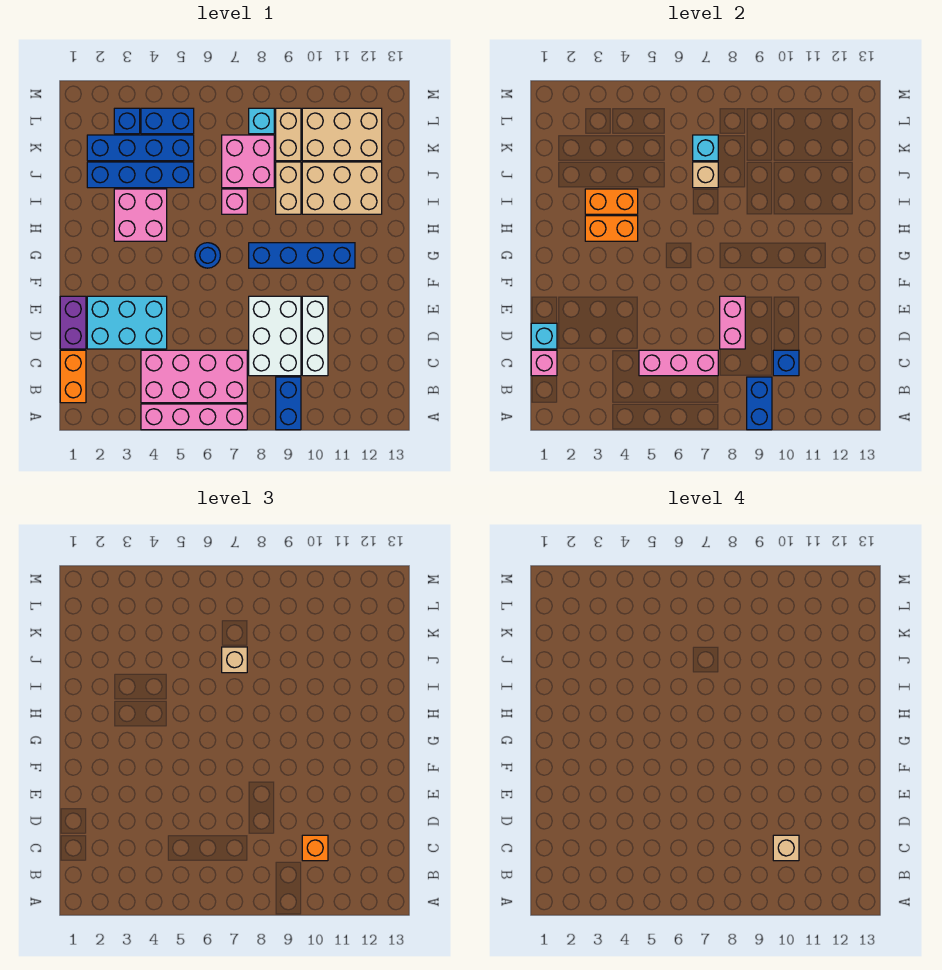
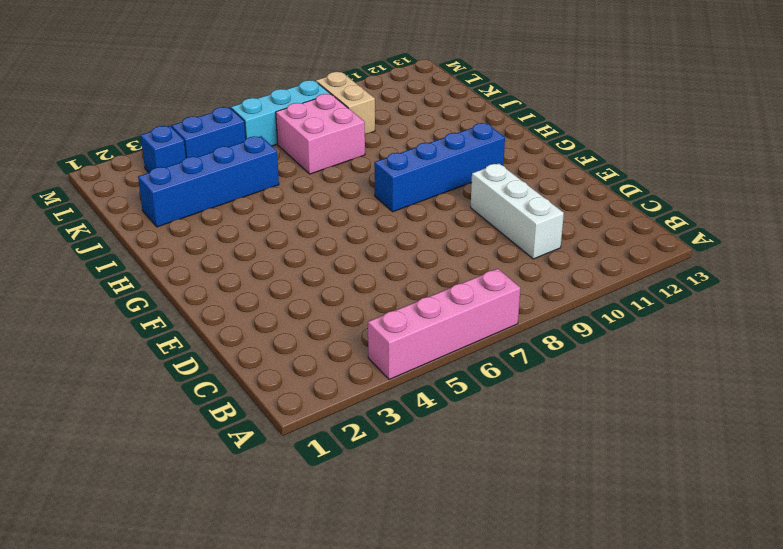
cyan brick L6:L8 level 1 -> cyan brick L8 level 1
none -> blue brick A9:B9 level 1
none -> orange brick B1:C1 level 1
none -> pink brick B4:C7 level 1
none -> white brick C8:E9 level 1

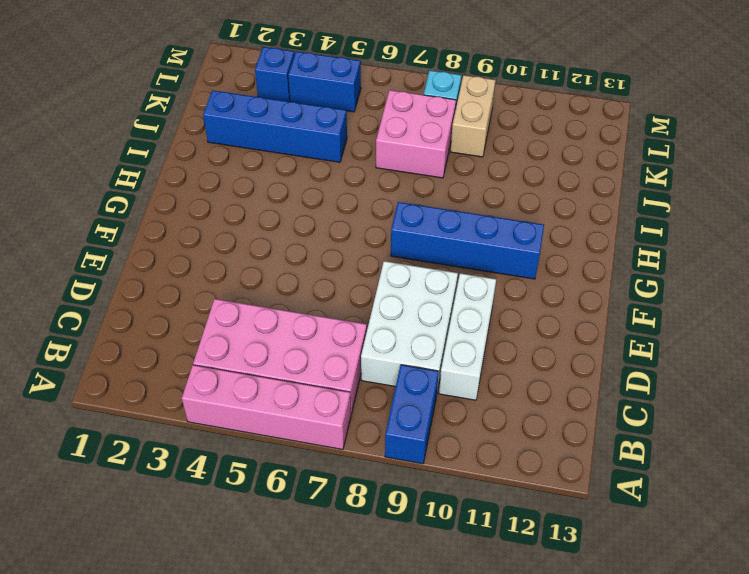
none -> orange brick B1:C1 level 1
none -> purple brick D1:E1 level 1
none -> cyan brick D2:E4 level 1
none -> blue round brick G6 level 1

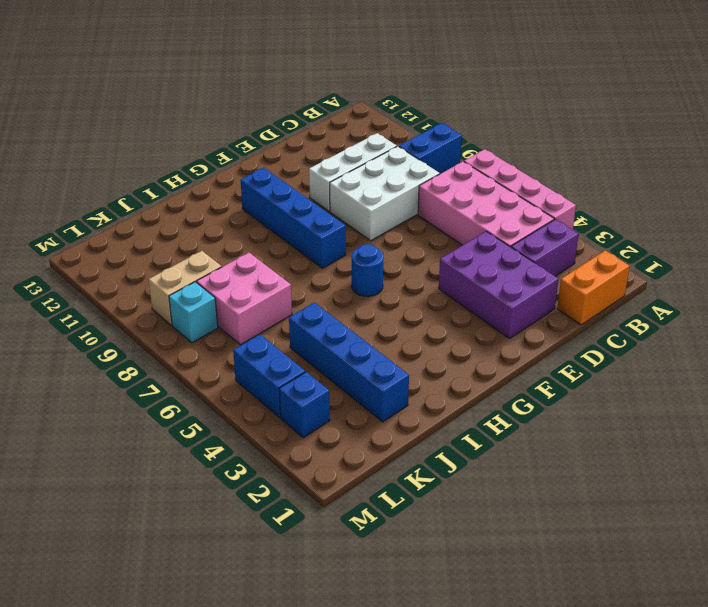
purple brick B3:C3 level 1 -> purple brick D1:E1 level 1
purple brick D2:E4 level 1 -> cyan brick D2:E4 level 1
none -> pink brick H3:I4 level 1
none -> pink brick I7 level 1
none -> tan brick I9:J9 level 1
none -> tan brick I10:J12 level 1

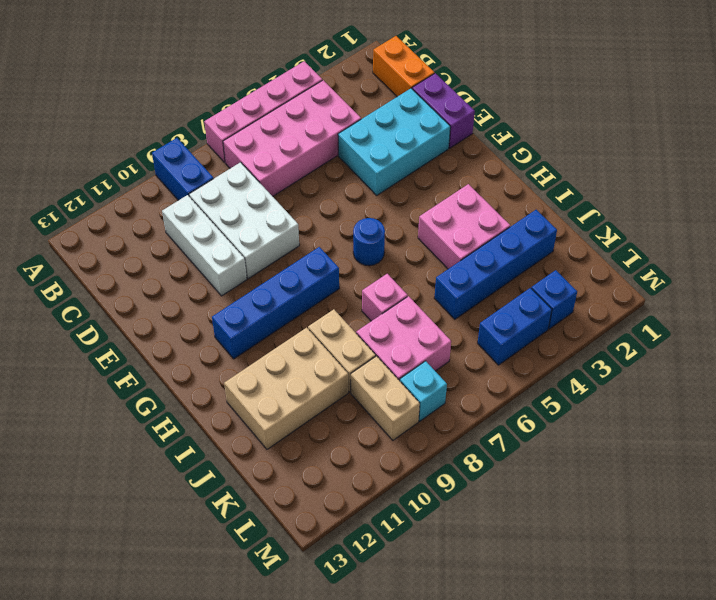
none -> blue brick K2:K5 level 1
none -> tan brick K10:L12 level 1
none -> blue brick A9:B9 level 2
none -> pink brick C1 level 2

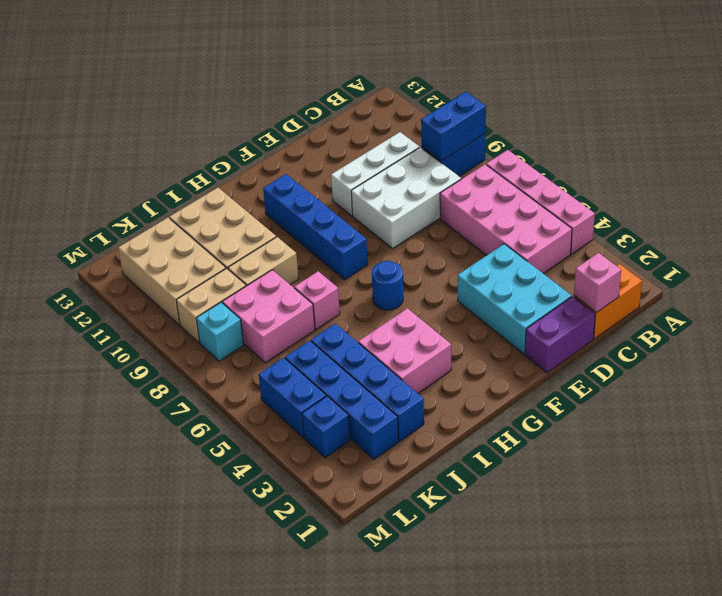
none -> pink brick C5:C7 level 2
none -> blue brick C10 level 2
none -> cyan brick D1 level 2
none -> pink brick D8:E8 level 2

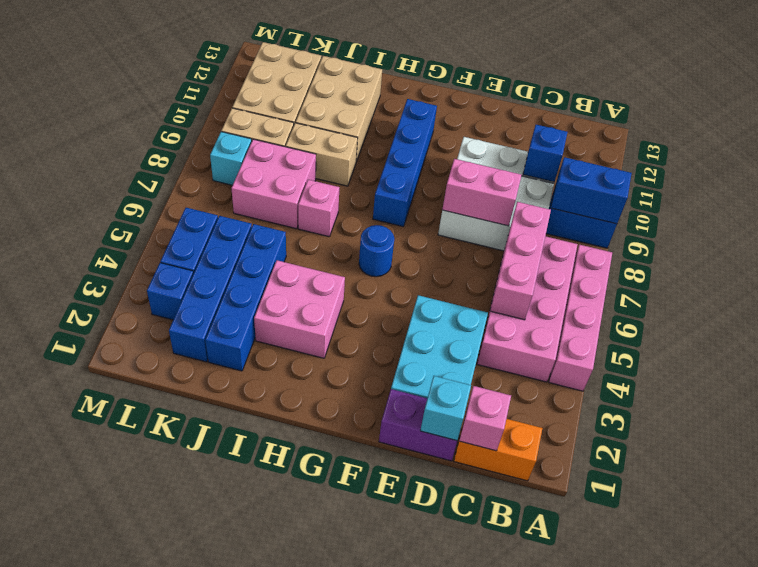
none -> orange brick H3:H4 level 2
none -> orange brick I3:I4 level 2
none -> tan brick J7 level 2
none -> cyan brick K7 level 2

